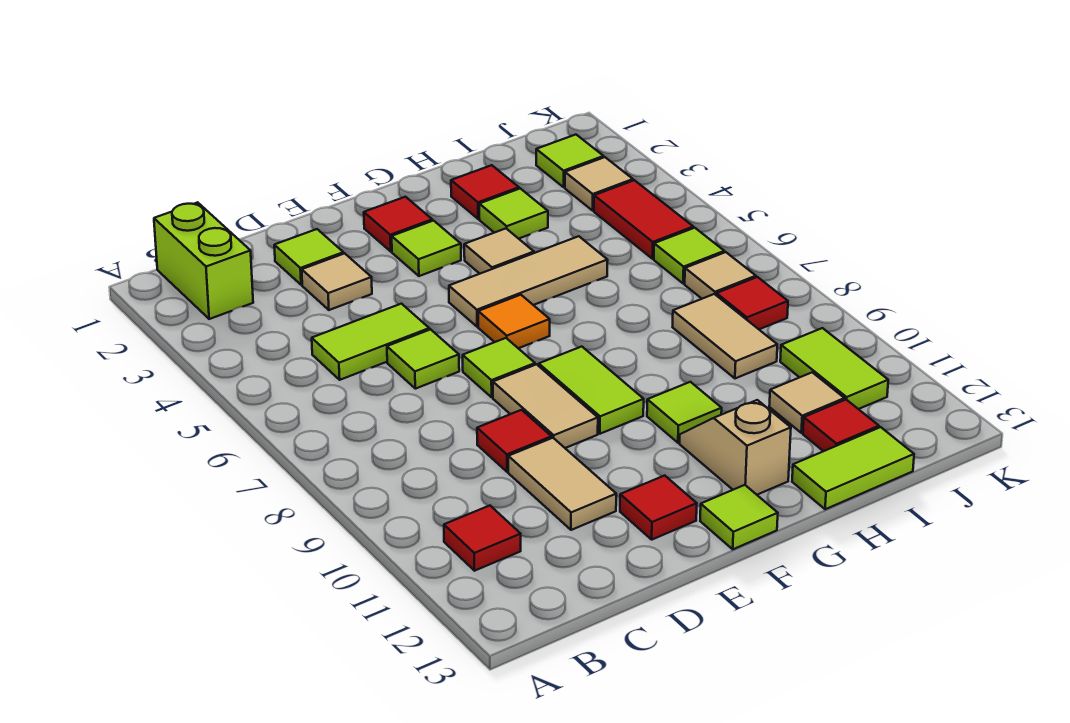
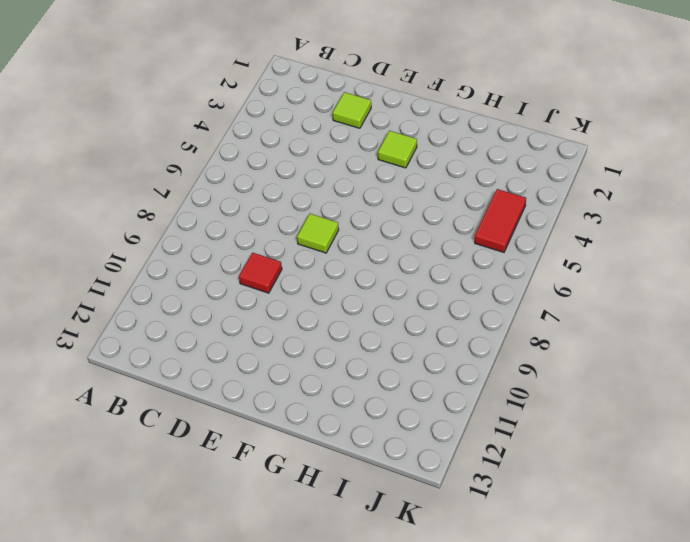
none -> lime brick B1:B2 level 1
none -> red tile B11 level 1
none -> lime tile C5:D5 level 1
none -> tan tile D3 level 1

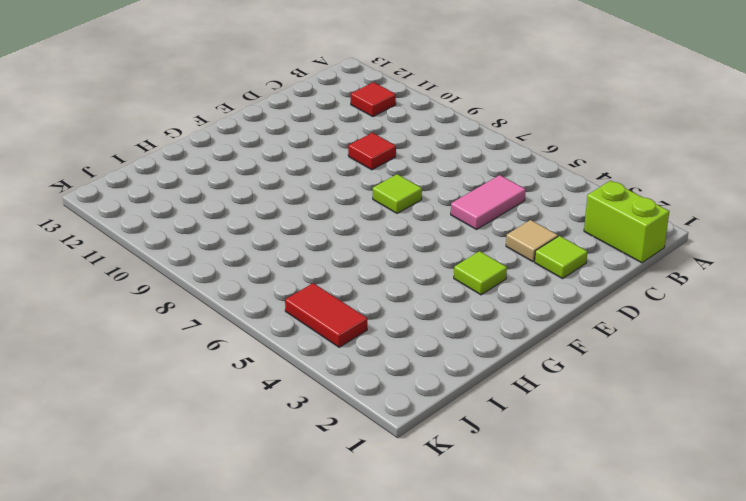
pink tile C5:D5 level 1 -> lime tile C5:D5 level 1
none -> lime tile D6 level 1
none -> tan tile D10:D11 level 1
none -> tan tile E8:E9 level 1
none -> red tile E12 level 1

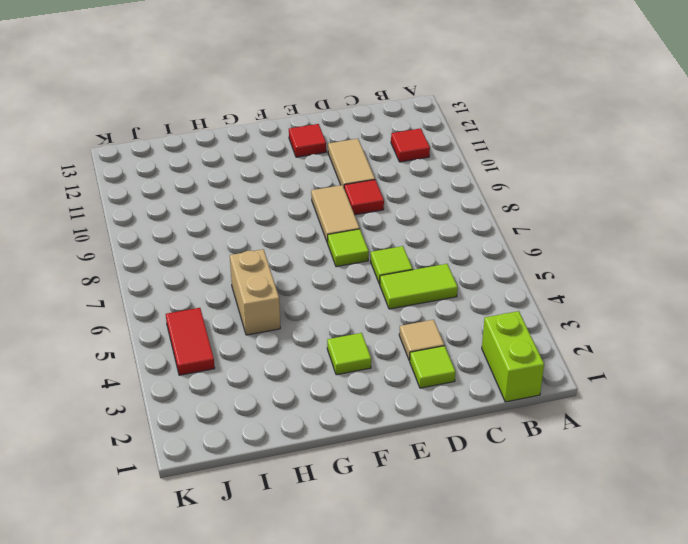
tan brick H5:H6 level 1 -> tan tile F5:H5 level 1
none -> red tile F2 level 1
none -> orange tile F6 level 1
none -> lime tile F8:F9 level 1
none -> lime tile F13 level 1

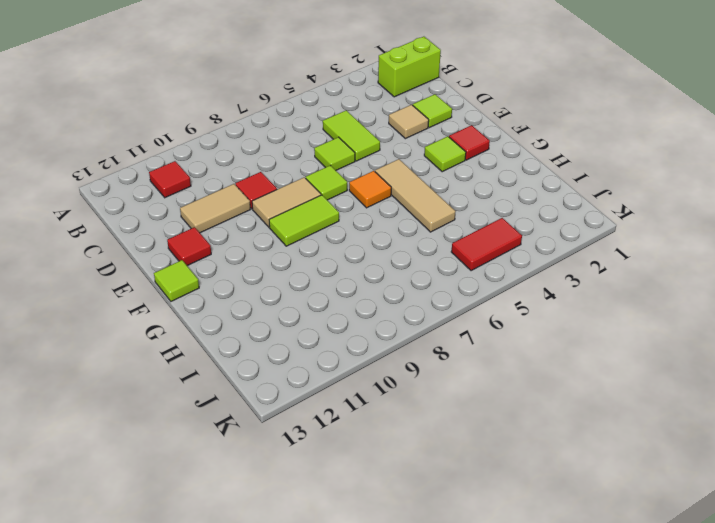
none -> tan tile G4 level 1
none -> lime tile G10 level 1
none -> tan slope G11:G12 level 1 top 12
none -> red tile H2 level 1

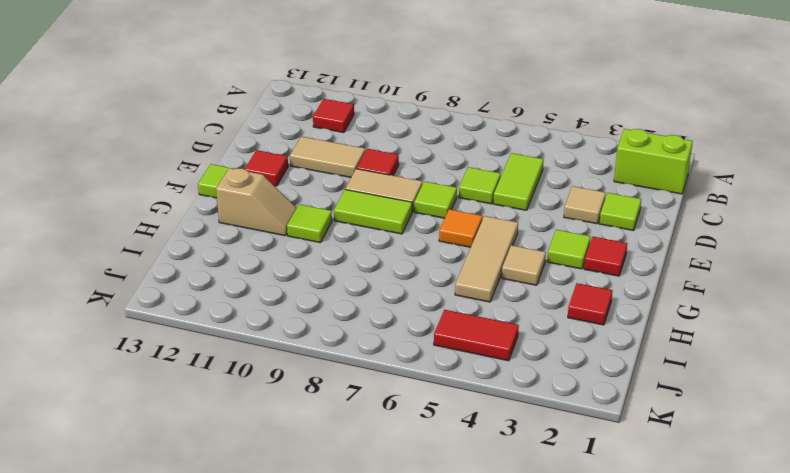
none -> lime tile H3 level 1
none -> lime tile H13:I13 level 1
none -> tan tile I8:I9 level 1
none -> tan tile I11 level 1

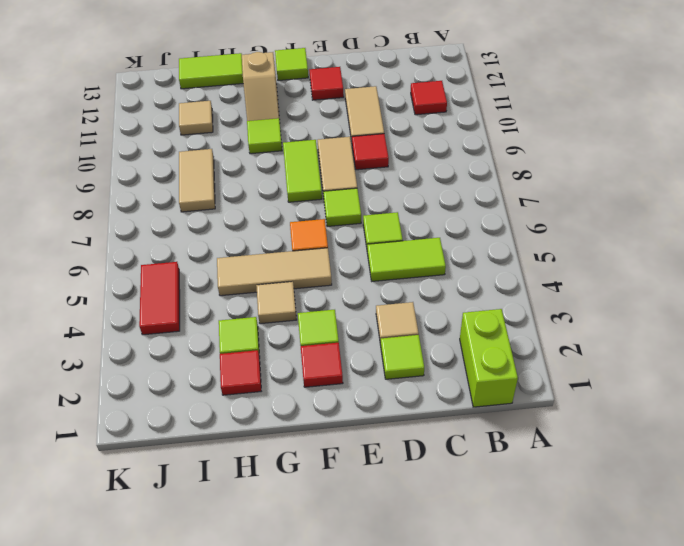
none -> red tile I12 level 1
none -> lime tile J2 level 1
none -> tan tile J3 level 1
none -> lime tile J6 level 1

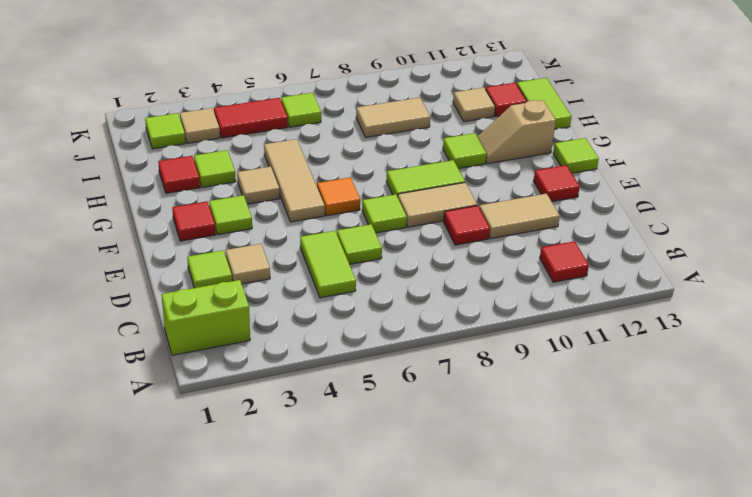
none -> tan tile J7 level 1
none -> red tile J8 level 1
none -> lime tile J10:J11 level 1

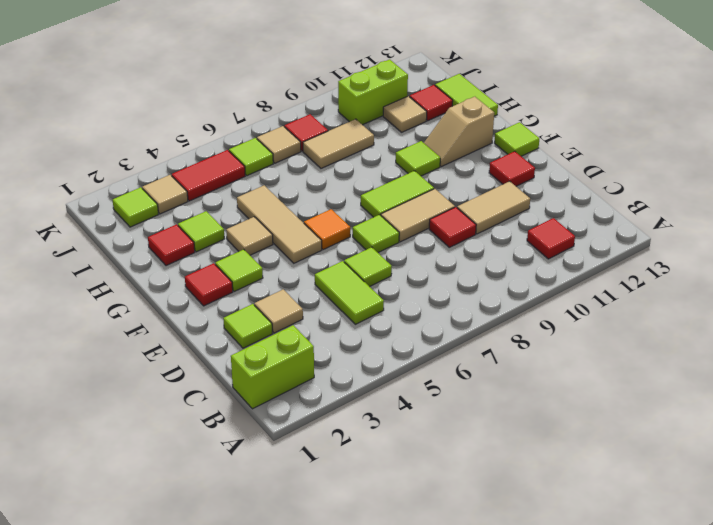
lime brick J10:J11 level 1 -> lime tile J10:J11 level 1

